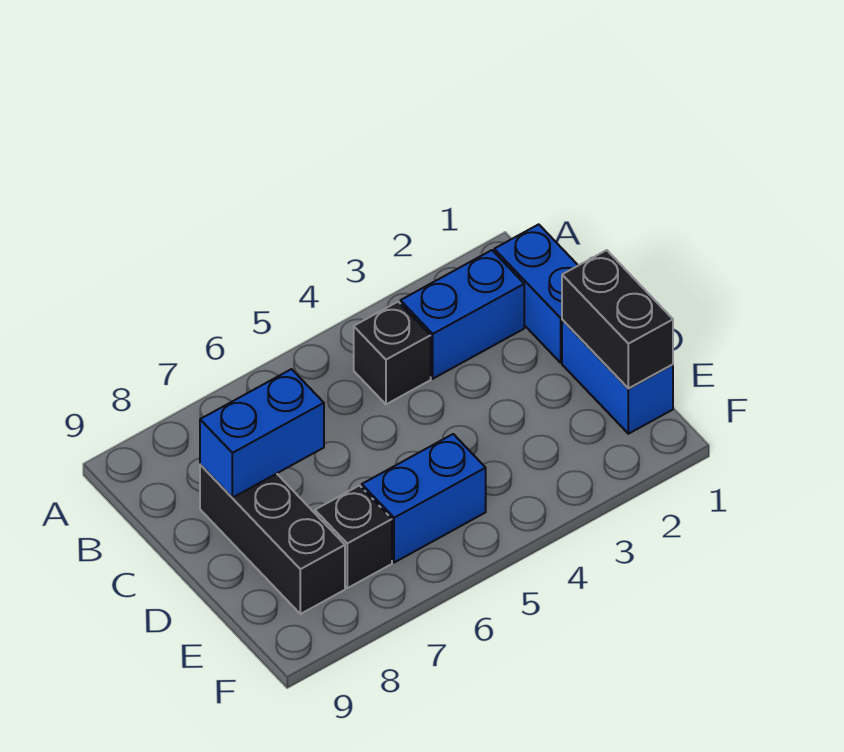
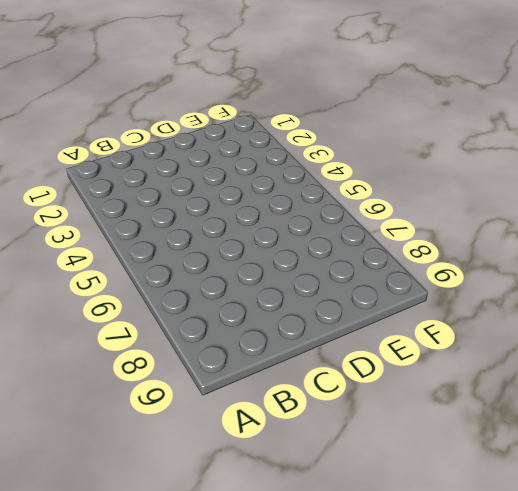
none -> blue brick B1:C1 level 1
none -> blue brick B2:B3 level 1

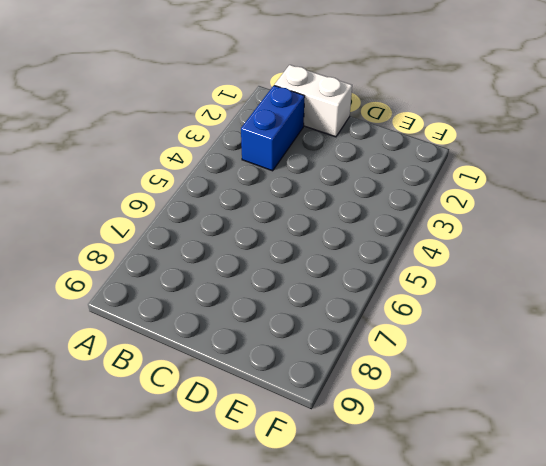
white brick B1:C1 level 1 -> blue brick B1:C1 level 1
none -> black brick B4 level 1
none -> black brick C8:E8 level 1

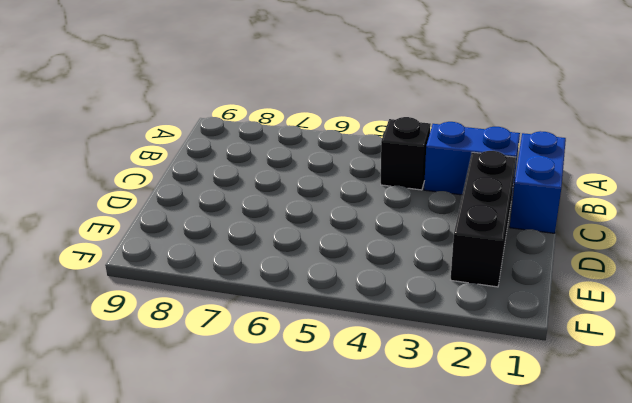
black brick C2:E2 level 1 -> black brick C8:E8 level 1
none -> blue brick D1:E1 level 1
none -> blue brick E5:E6 level 1

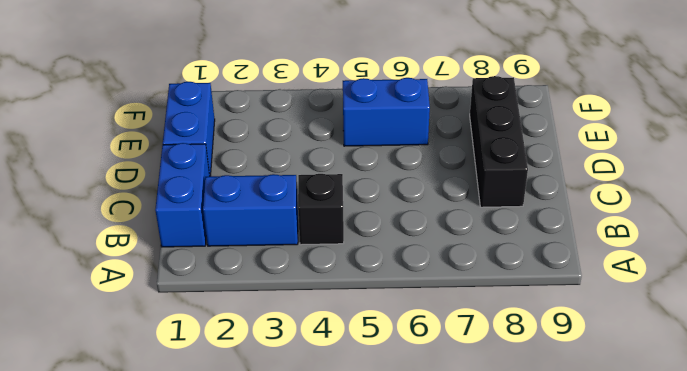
none -> black brick E7 level 1
none -> blue brick C7:C8 level 2

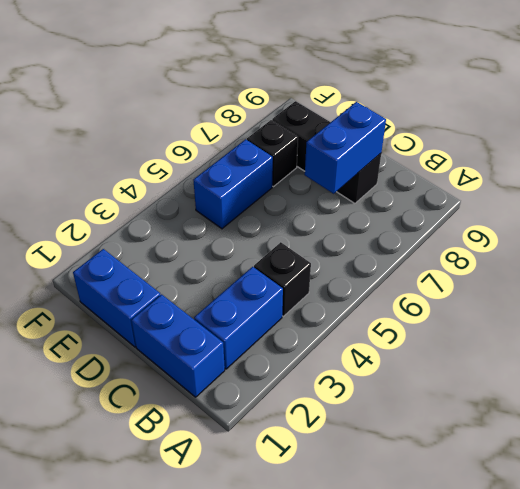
none -> black brick D1:E1 level 2

